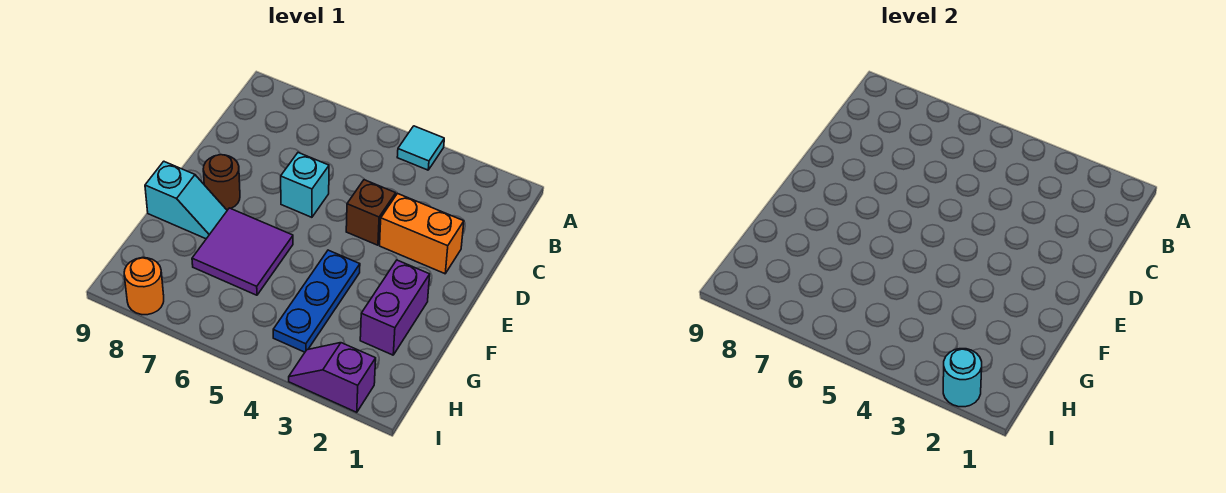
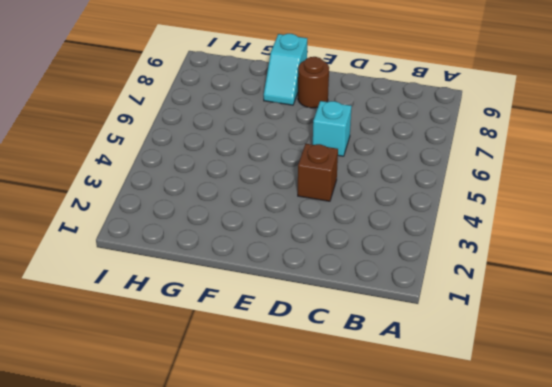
none -> cyan tile A4 level 1
none -> orange brick D2:D3 level 1
none -> purple brick F2:G2 level 1

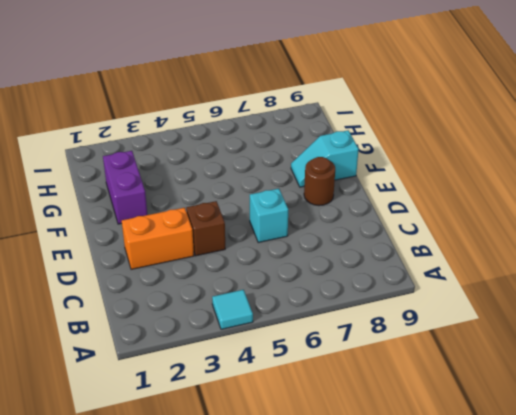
none -> blue plate F4:H4 level 1
none -> purple tile F6:G7 level 1
none -> purple slope I2:I3 level 1 top 2

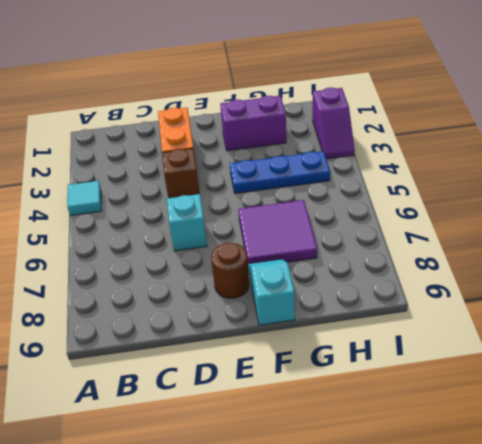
none -> orange round brick I8 level 1
none -> cyan round brick I2 level 2

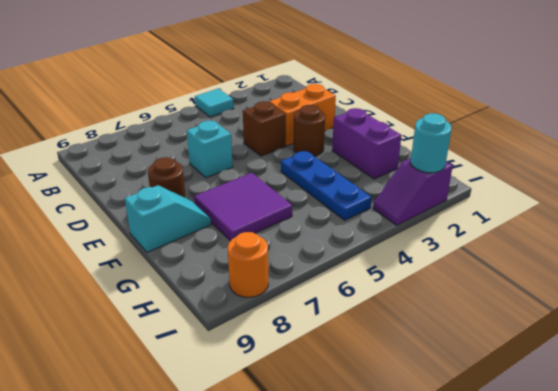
brown round brick E3 level 1 -> none

